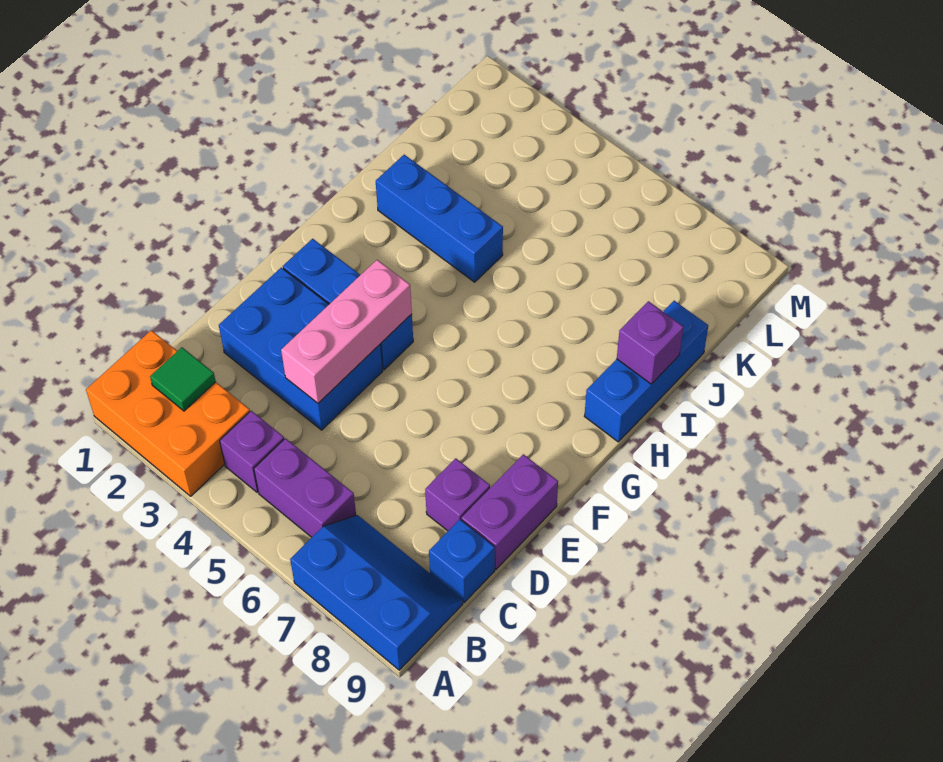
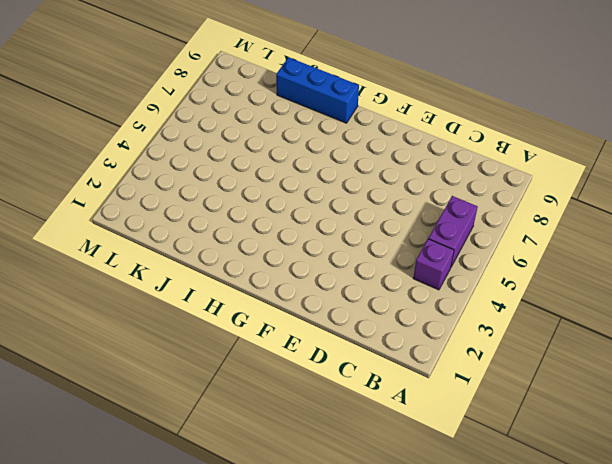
none -> orange brick A1:B3 level 1
none -> blue slope A7:B9 level 1 top A
none -> blue brick C9 level 1

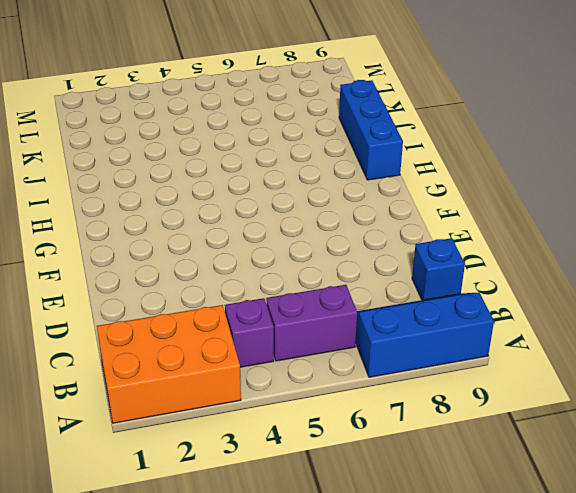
none -> blue brick D2:E4 level 1
none -> purple brick D8 level 1
none -> purple brick D9:E9 level 1

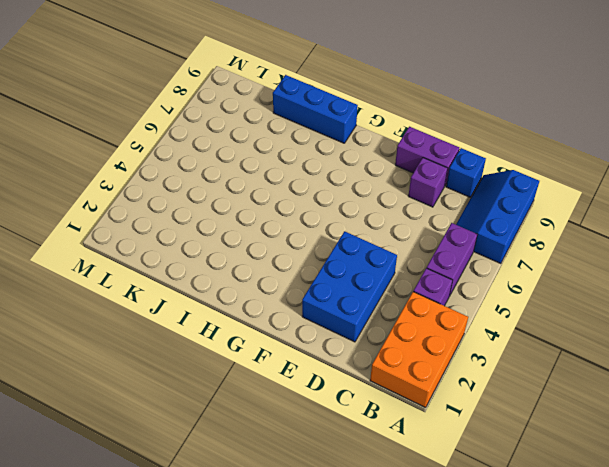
none -> blue brick F2:F4 level 1
none -> blue brick I2:I4 level 1
none -> green tile B2 level 2

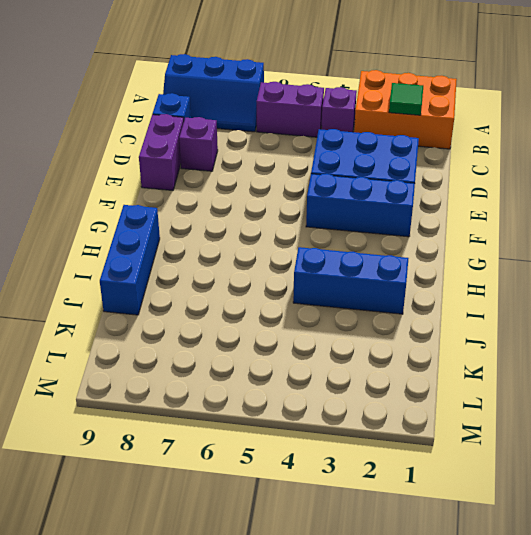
none -> pink brick D4:F4 level 2
none -> purple brick I9 level 2

